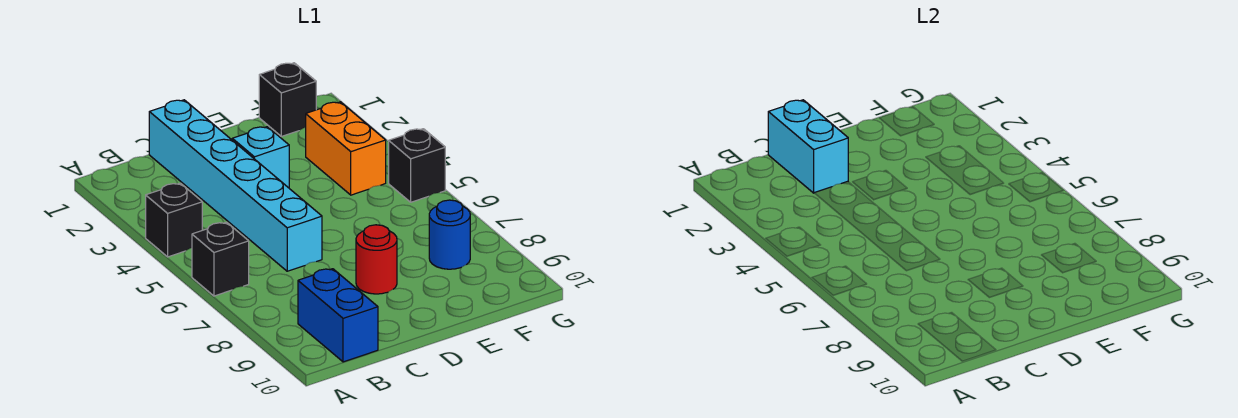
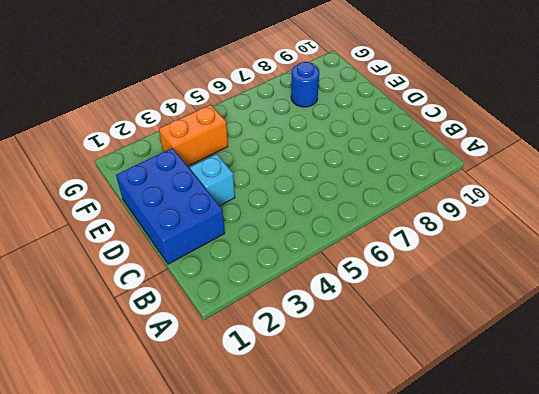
blue brick C1:E2 level 1 -> cyan brick C1:C6 level 1
none -> black brick A4 level 1
none -> black brick A6 level 1

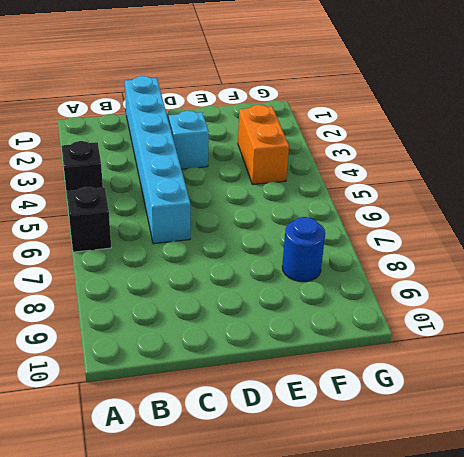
none -> blue brick B9:B10 level 1
none -> red round brick D8 level 1

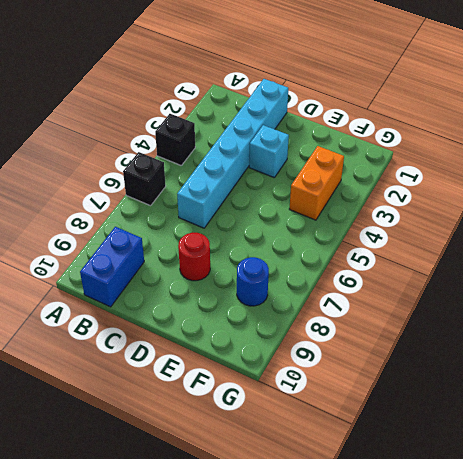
none -> black brick F1 level 1
none -> black brick G5 level 1

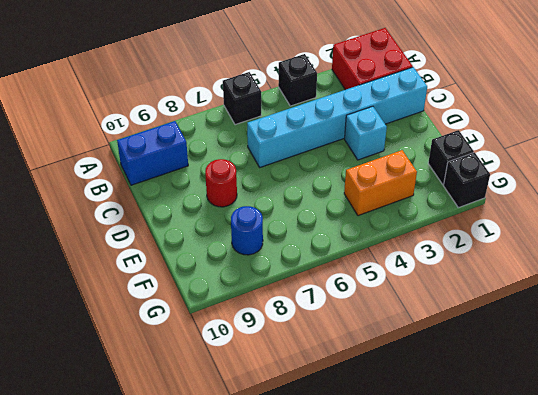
red brick A1:B2 level 1 -> none
black brick G1 level 1 -> black brick G5 level 1
none -> cyan brick C1:C2 level 2

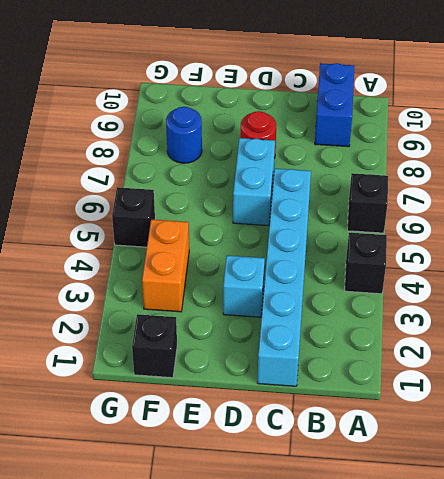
cyan brick D6:D7 level 1 -> cyan brick C1:C2 level 2

